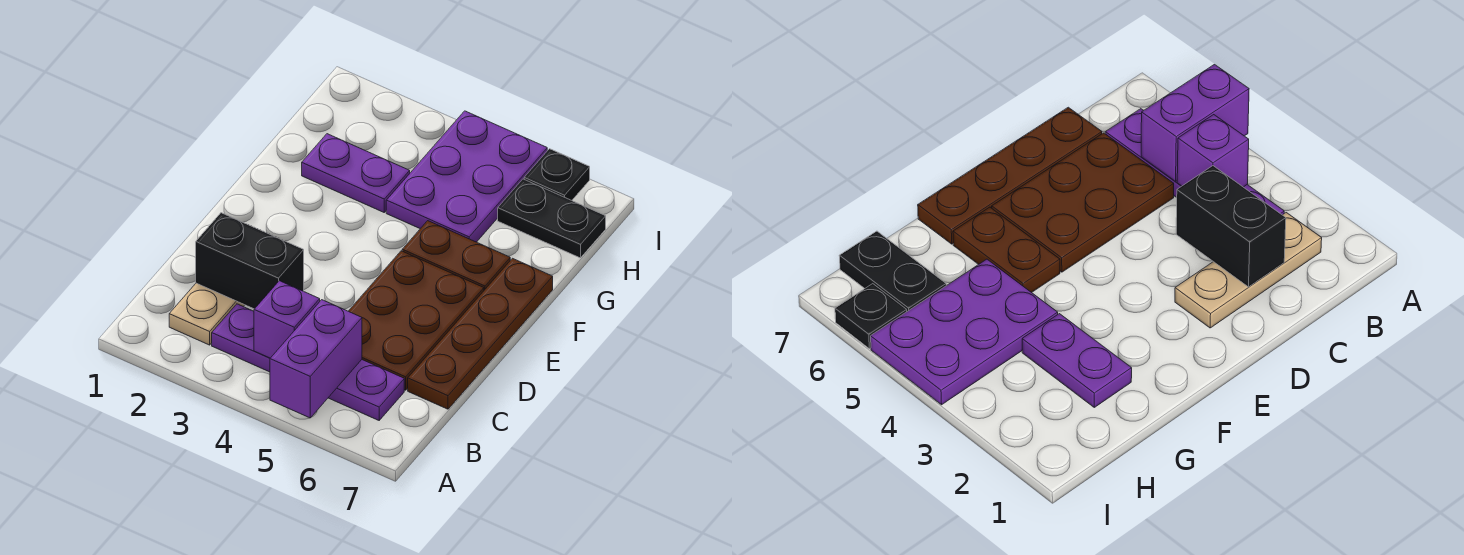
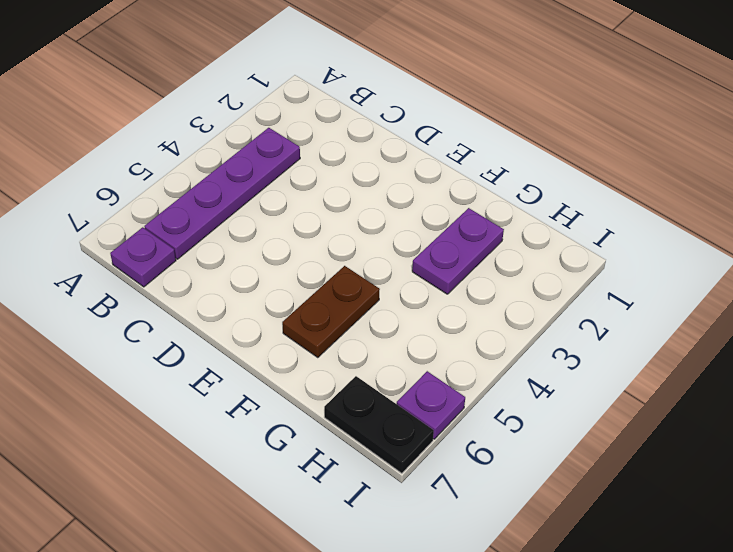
purple plate B7 level 1 -> none
black plate H7:I7 level 1 -> black plate H6:H7 level 1
purple plate I6 level 1 -> black plate I6 level 1
none -> tan plate B2:D2 level 1
none -> brown plate C5:E6 level 1
none -> brown plate C7:F7 level 1

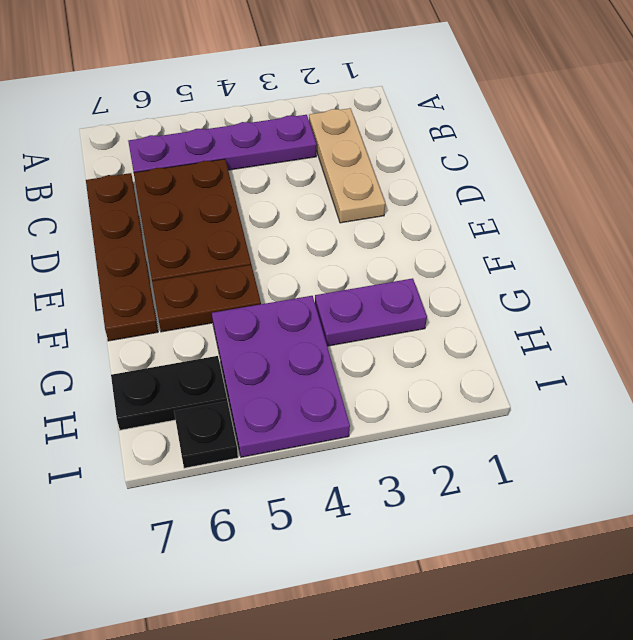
none -> purple brick A5:B5 level 2
none -> purple brick B4 level 2
none -> black brick C2:C3 level 2

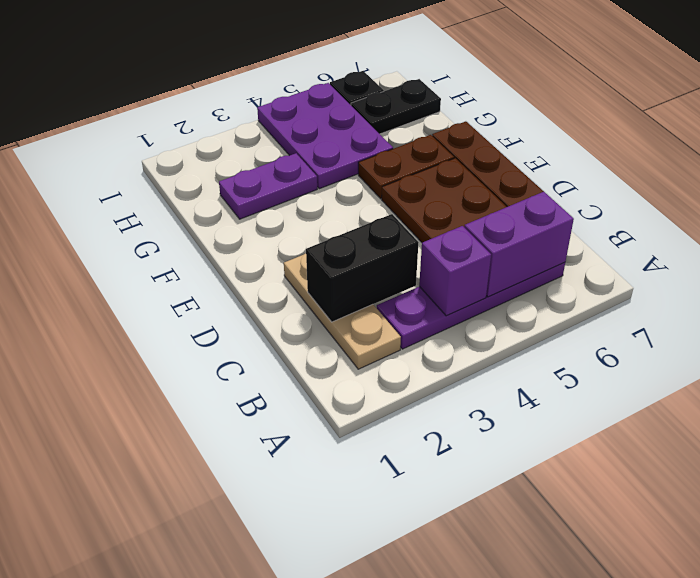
purple brick B5:B6 level 2 -> purple brick A5:B5 level 2

